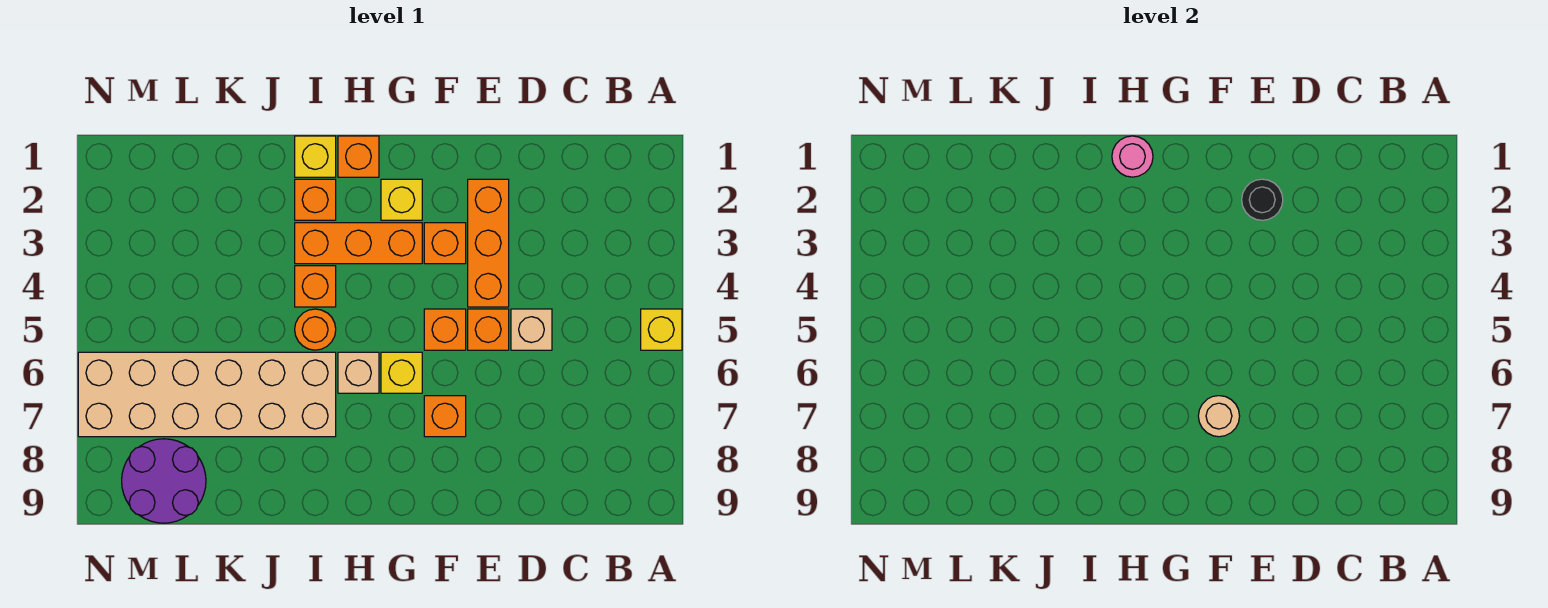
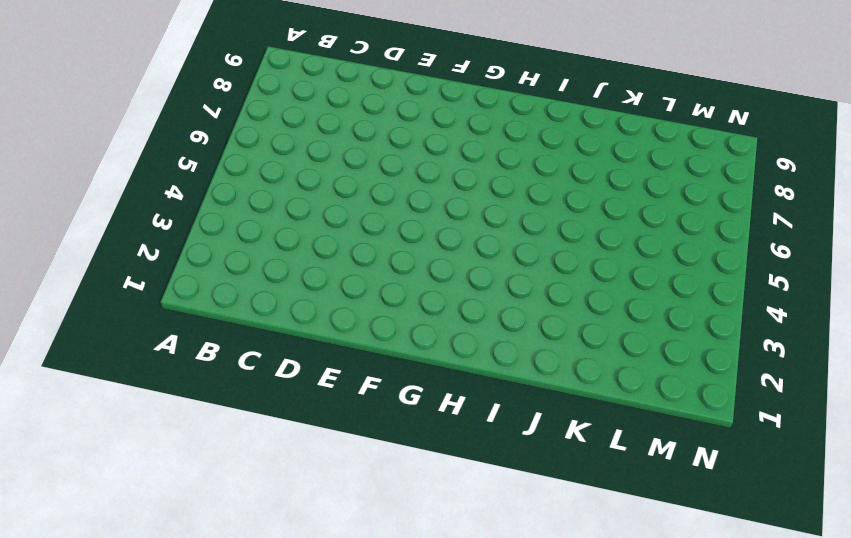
none -> yellow brick A5 level 1
none -> tan brick D5 level 1
none -> orange brick E2:E4 level 1

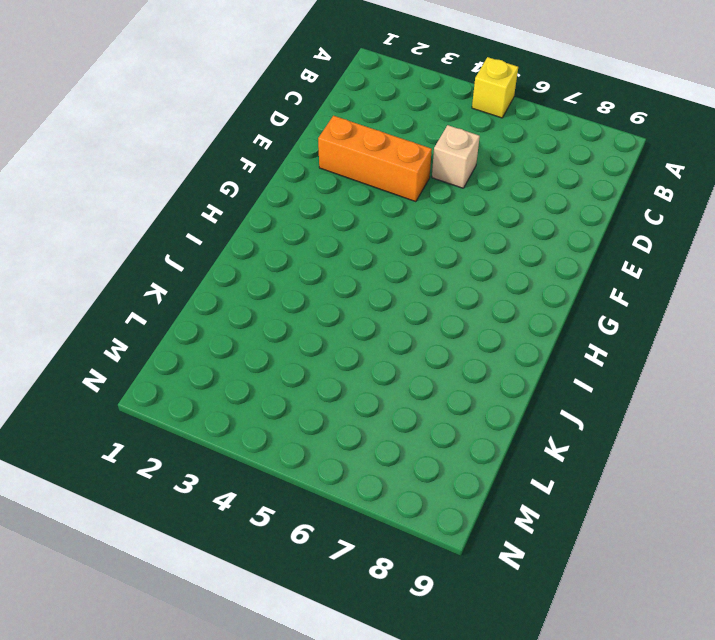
none -> orange brick E5 level 1
none -> orange brick F3 level 1
none -> orange brick F5 level 1

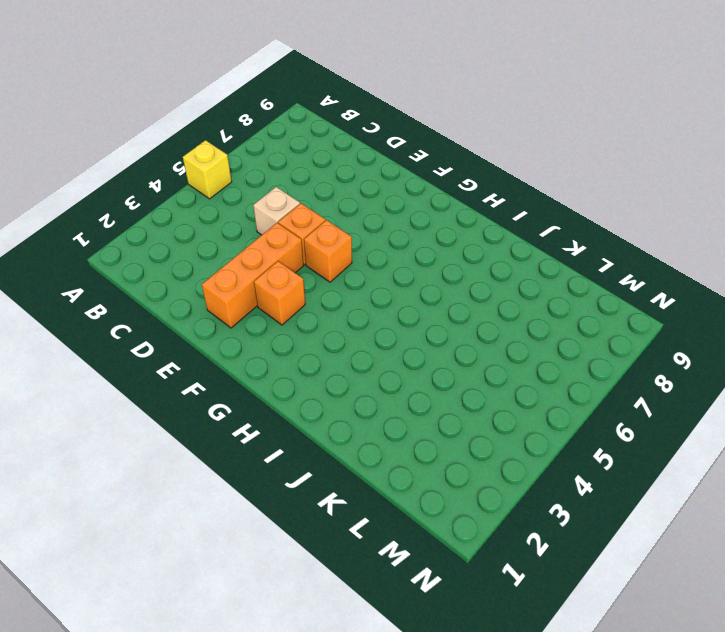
none -> orange brick F7 level 1
none -> yellow brick G2 level 1
none -> orange brick G3:I3 level 1

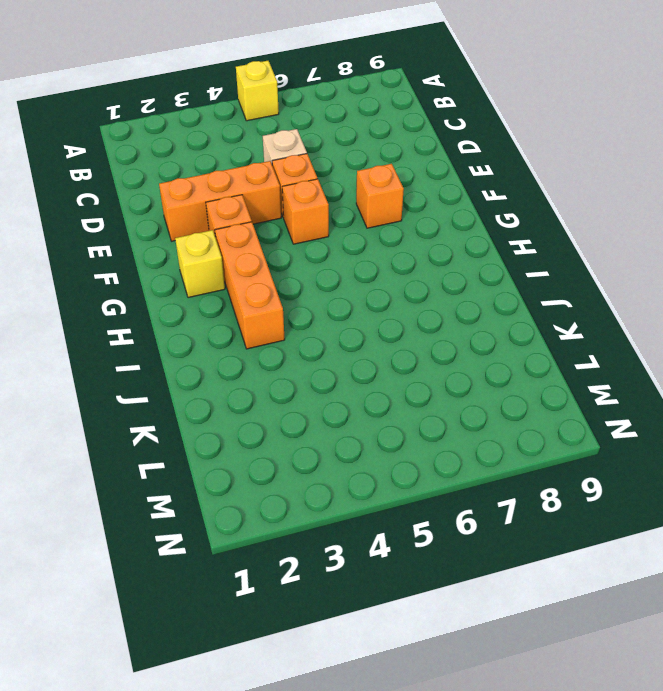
none -> yellow brick G6 level 1
none -> orange brick H1 level 1
none -> tan brick H6 level 1

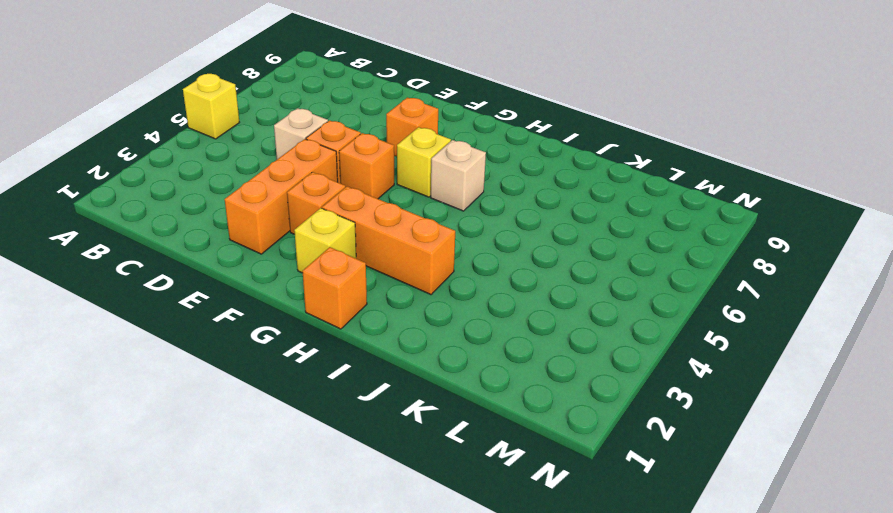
none -> yellow brick I1 level 1
none -> orange brick I2 level 1
none -> orange brick I4 level 1

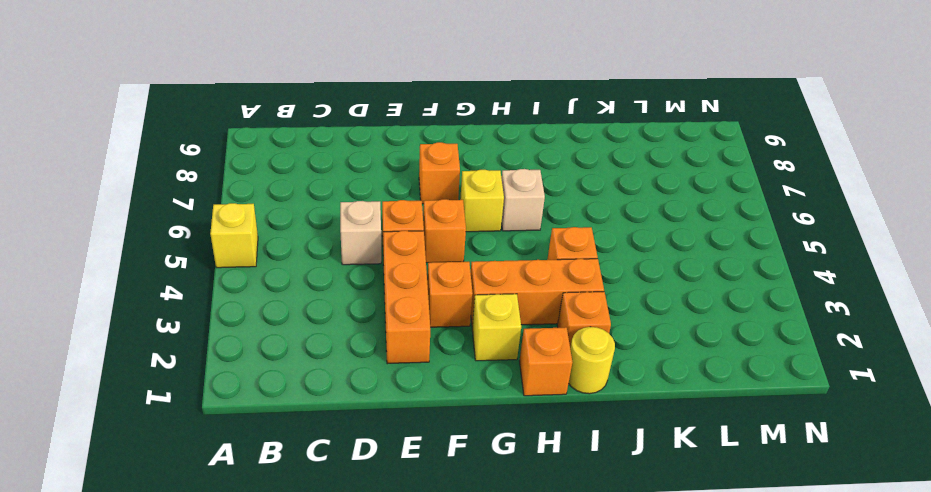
yellow round brick I1 level 1 -> yellow brick I1 level 1
none -> orange round brick I5 level 1
none -> tan brick I6:N7 level 1
none -> purple round brick L8:M9 level 1

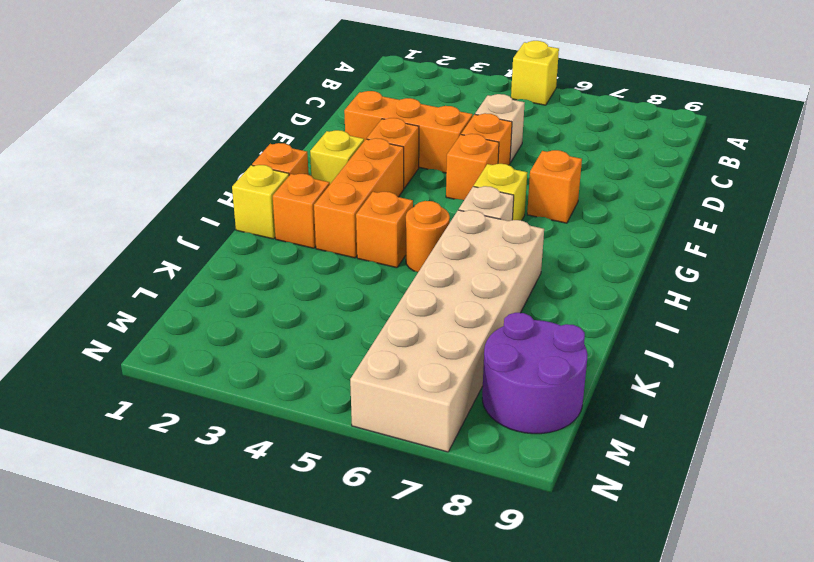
none -> black round brick E2 level 2
none -> tan round brick F7 level 2
none -> pink round brick H1 level 2

